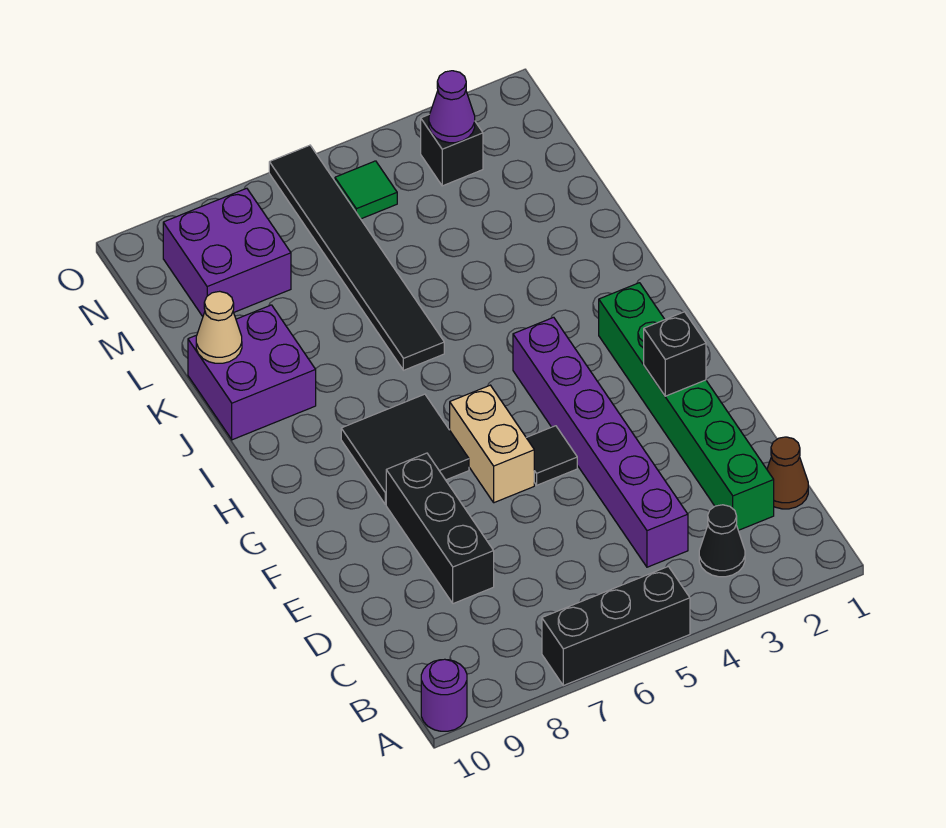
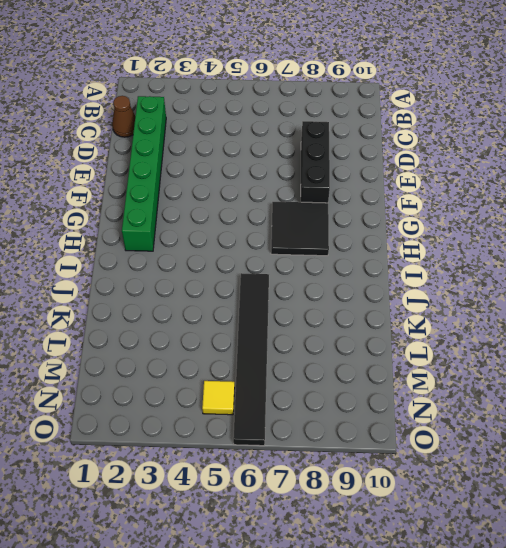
yellow tile N5 level 1 -> green tile N5 level 1
none -> black brick A5:A7 level 1
none -> purple round brick A10 level 1
none -> black cone B3 level 1

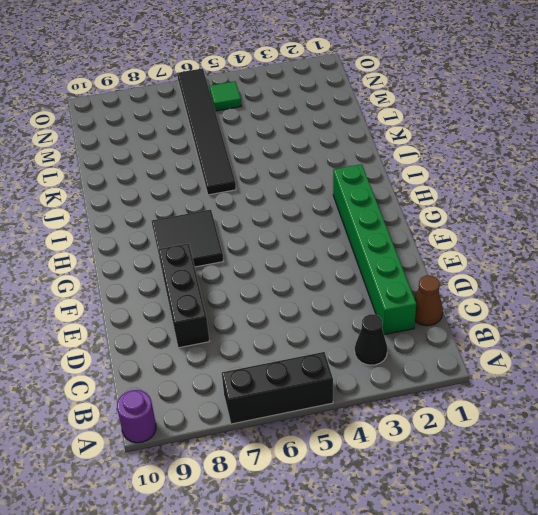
none -> purple brick C4:H4 level 1
none -> black tile F5 level 1
none -> tan brick F6:G6 level 1

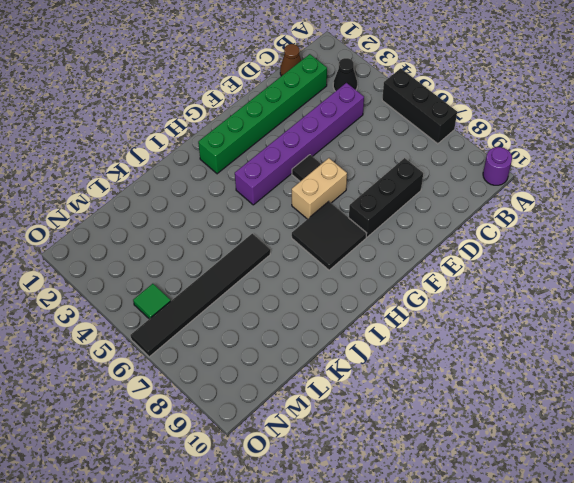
none -> purple brick J9:K10 level 1
none -> purple brick M8:N9 level 1
none -> black brick N3 level 1

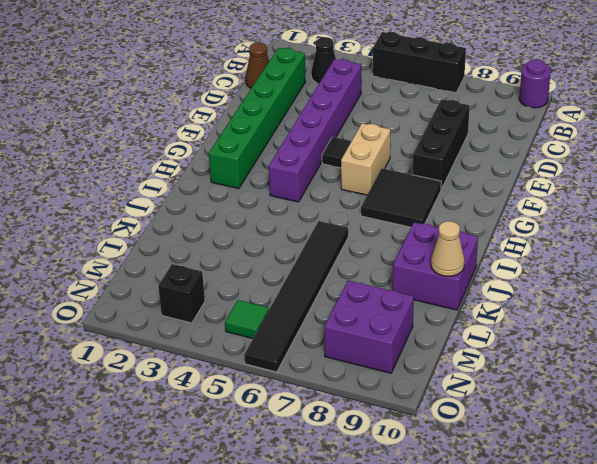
none -> black brick F2 level 2
none -> purple cone N3 level 2

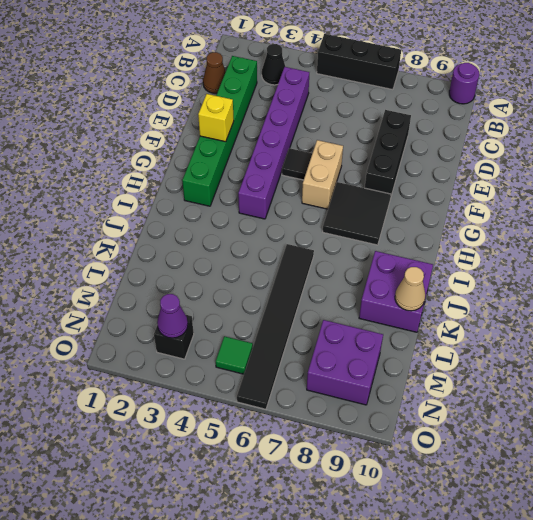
yellow brick F2 level 2 -> black brick F2 level 2

